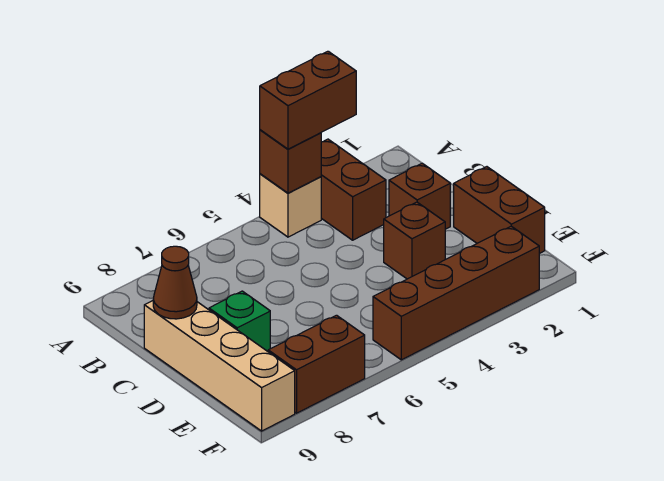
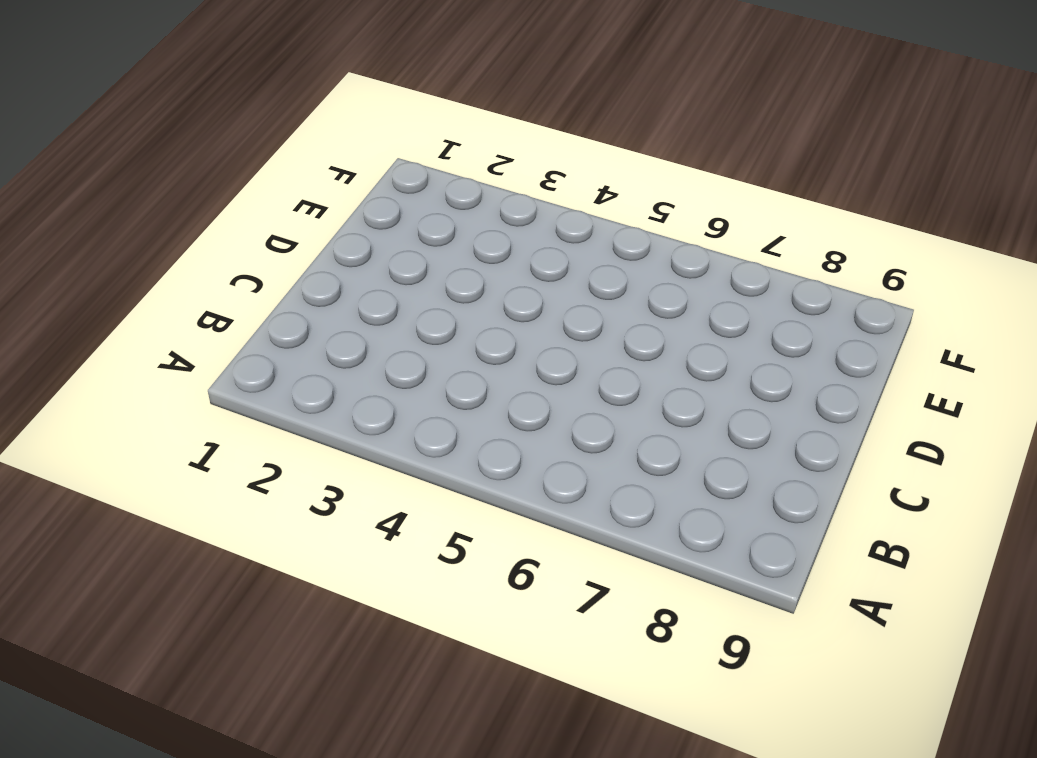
none -> brown brick A3:B3 level 1
none -> tan brick A4 level 1
none -> brown brick C2 level 1

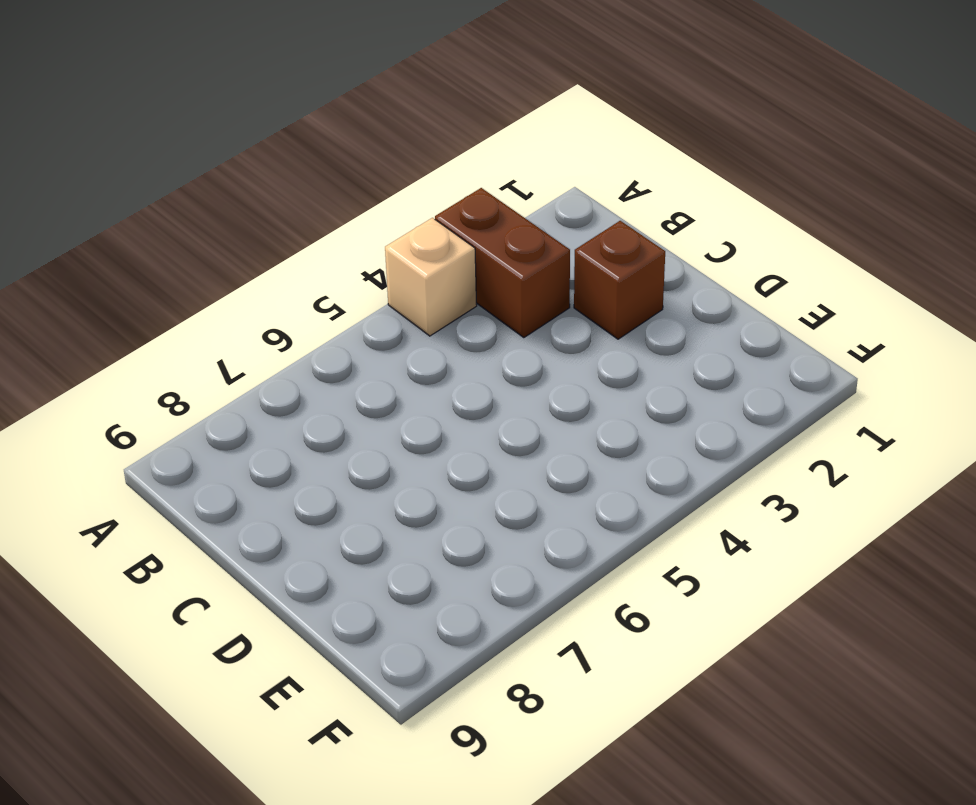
none -> tan brick C9:F9 level 1
none -> brown brick D1:E1 level 1
none -> brown brick D3 level 1

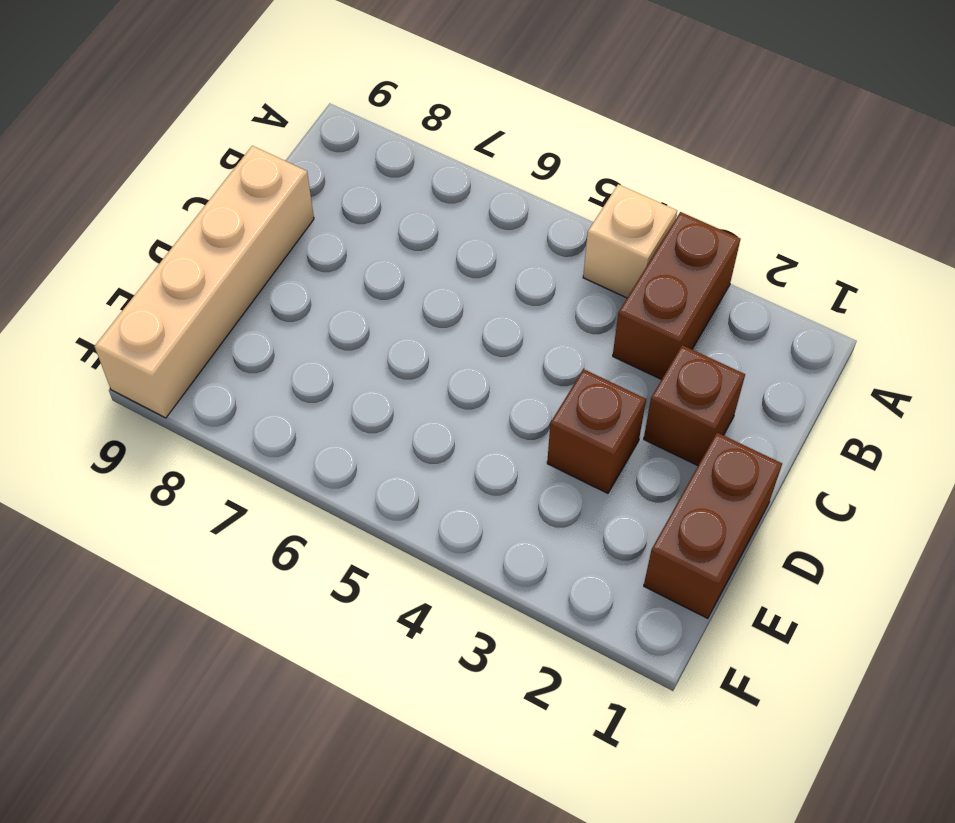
none -> green brick D8 level 1
none -> brown brick F2:F5 level 1
none -> brown brick F7:F8 level 1

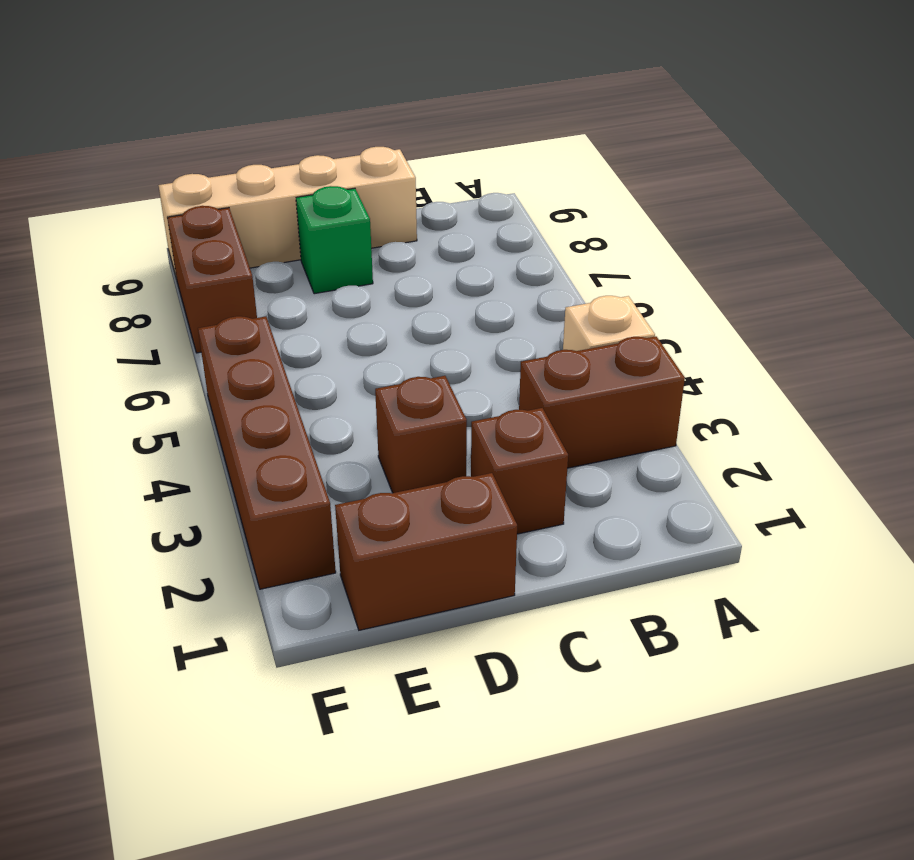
none -> brown brick A4 level 2
none -> brown cone C9 level 2
none -> brown brick A3:A4 level 3

